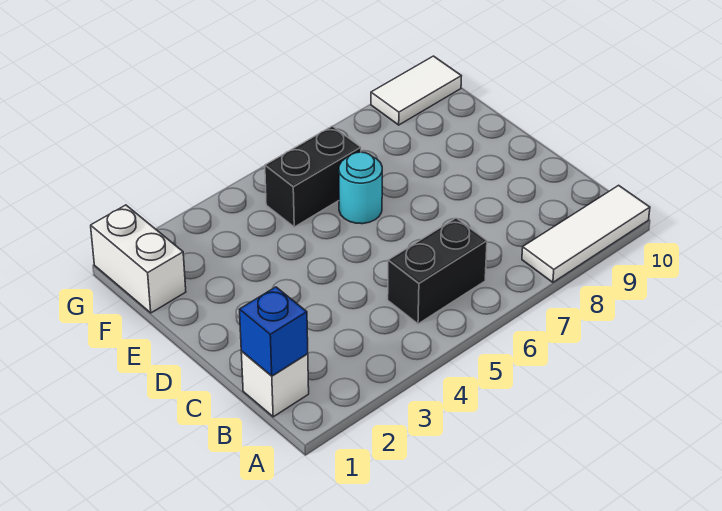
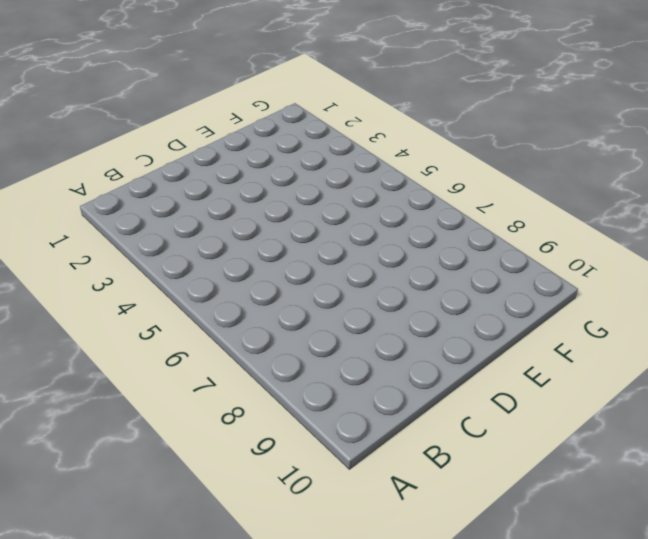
none -> white tile A8:A10 level 1
none -> white brick B1 level 1

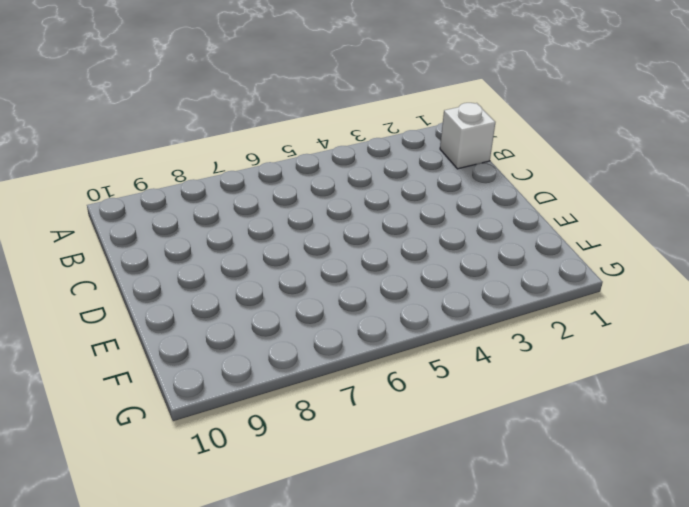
none -> white tile A8:A10 level 1
none -> black brick B5:B6 level 1

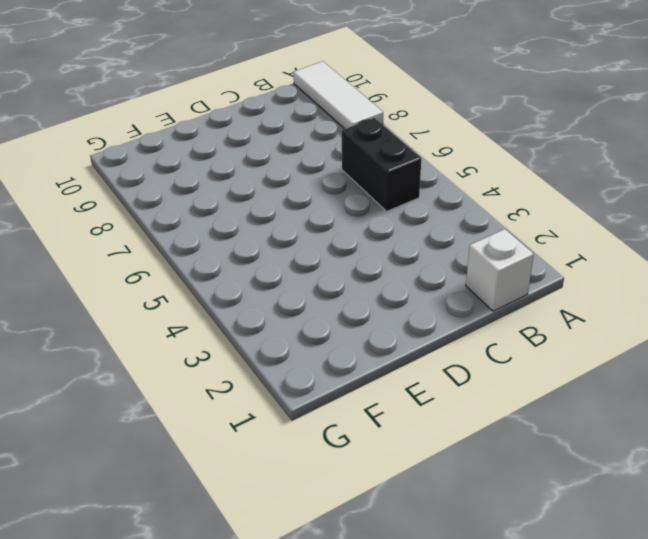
none -> cyan round brick E6 level 1
none -> white brick F1:G1 level 1

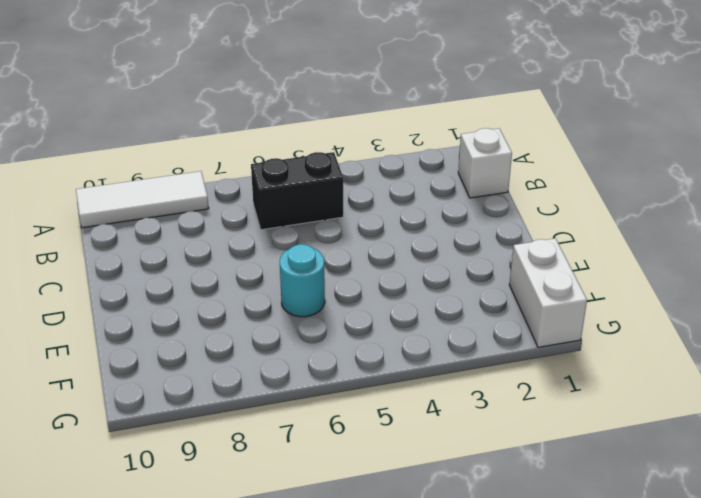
none -> black brick F5:F6 level 1
none -> white tile G9:G10 level 1

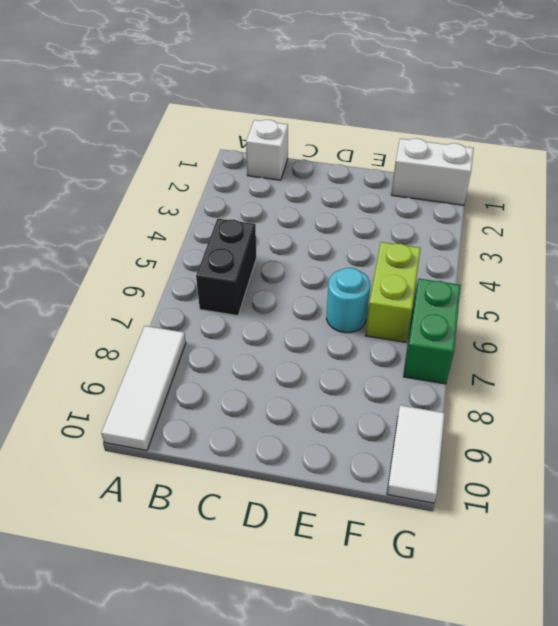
lime brick F5:F6 level 1 -> black brick F5:F6 level 1
green brick G6:G7 level 1 -> none
none -> blue brick B1 level 2

